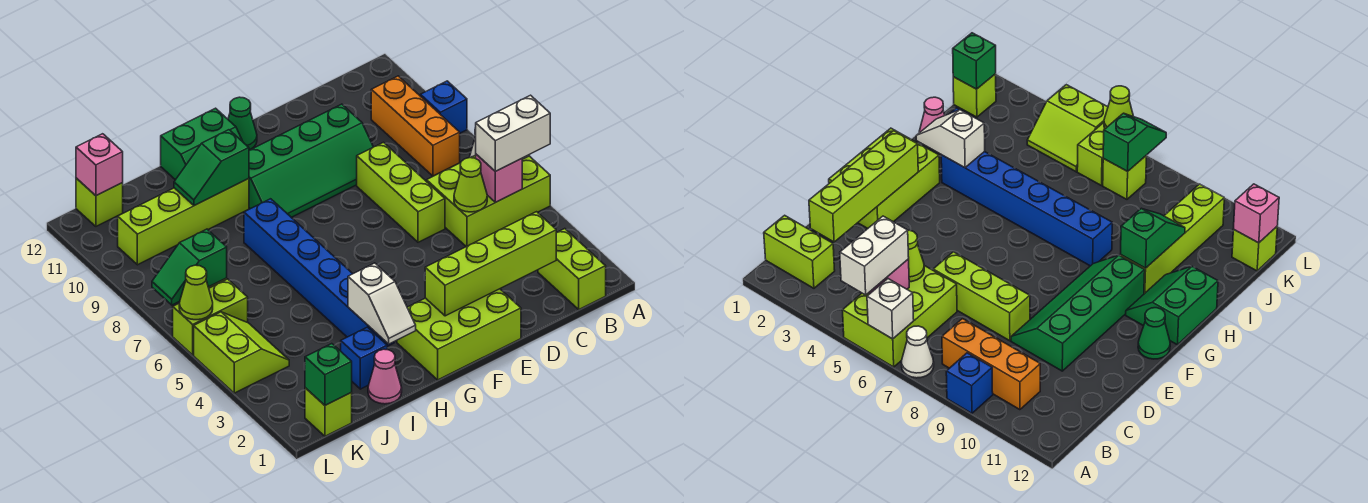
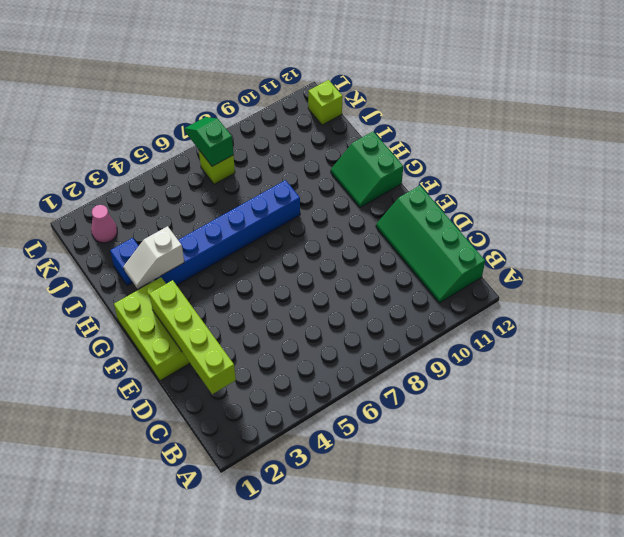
green slope B11:E12 level 1 top 12 -> green slope D9:G10 level 1 top 10
pink cone K2 level 1 -> pink cone I1 level 1
none -> lime brick A5:C6 level 1
none -> white cone A7 level 1
none -> blue brick A9 level 1
none -> lime brick B1:B2 level 1

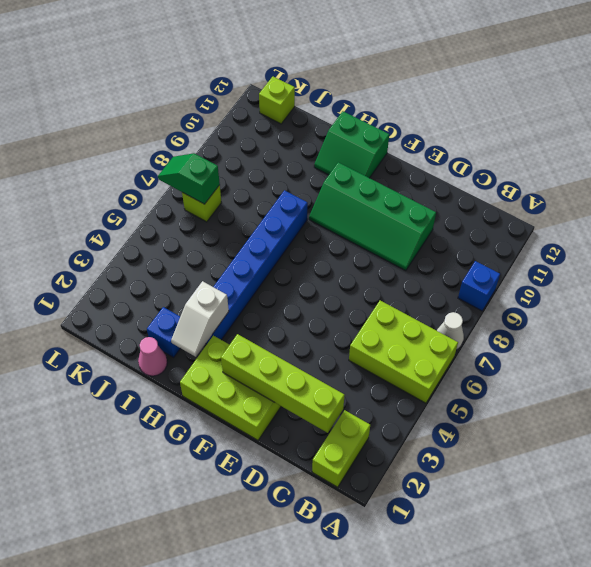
none -> orange brick B8:B10 level 1
none -> lime brick D6:D8 level 1
none -> green cone F12 level 1
none -> lime brick H10:K10 level 1

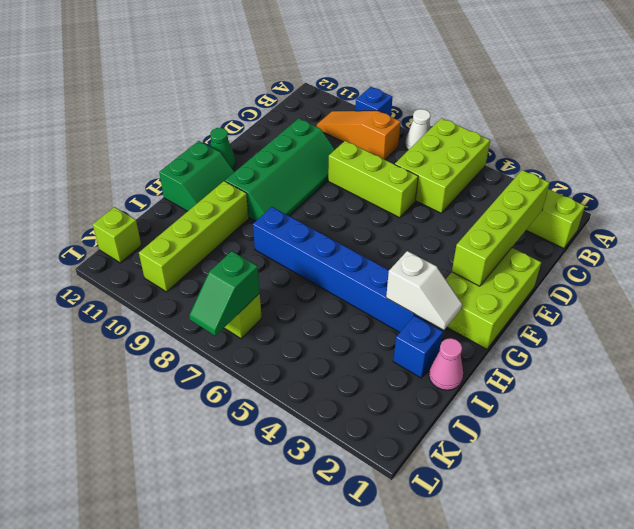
orange slope B8:B10 level 1 top 8 -> orange brick B8:B10 level 1
none -> lime brick K1 level 1
none -> lime slope K4:L5 level 1 top L
none -> lime brick K6:L6 level 1
none -> white brick A6 level 2

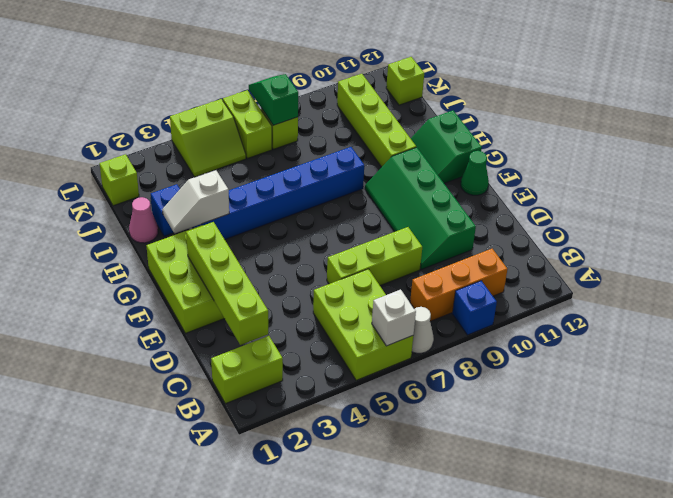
none -> pink brick B5 level 2
none -> lime cone C5 level 2
none -> green slope H10:I10 level 2 top H
none -> green brick K1 level 2

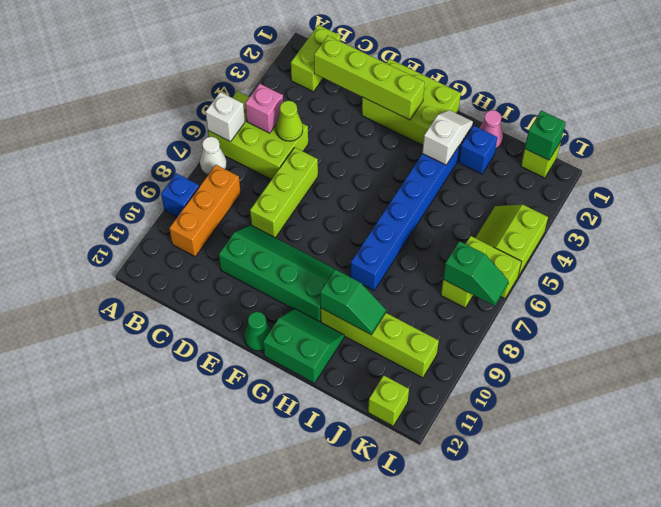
none -> pink brick K12 level 2
none -> lime cone L6 level 2
none -> white brick A5:B5 level 3

